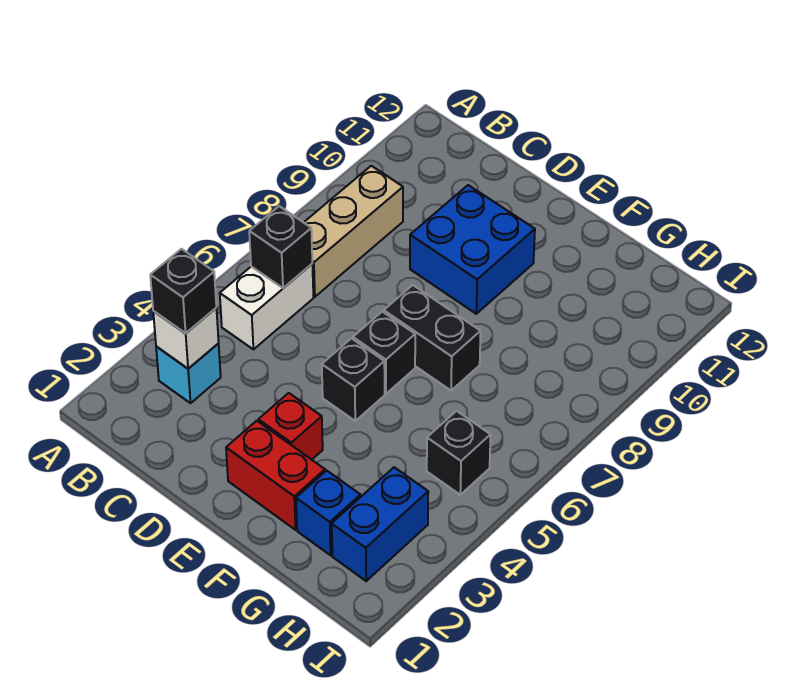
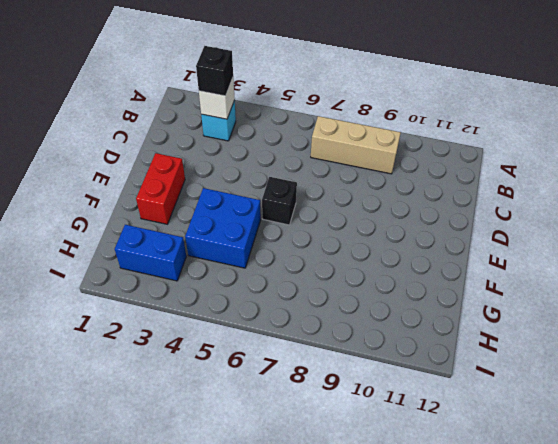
blue brick F4:G5 level 1 -> blue brick D9:E10 level 1
none -> white brick B5:B6 level 1
none -> red brick E3 level 1
none -> black brick E5 level 1

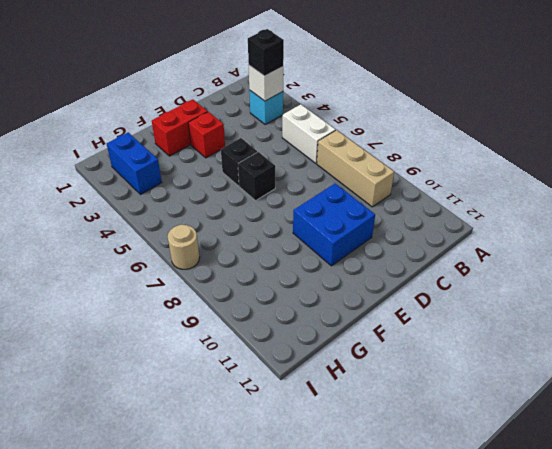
tan round brick I7 level 1 -> none
none -> black brick E7:F7 level 1
none -> blue brick G2 level 1
none -> black brick H5 level 1

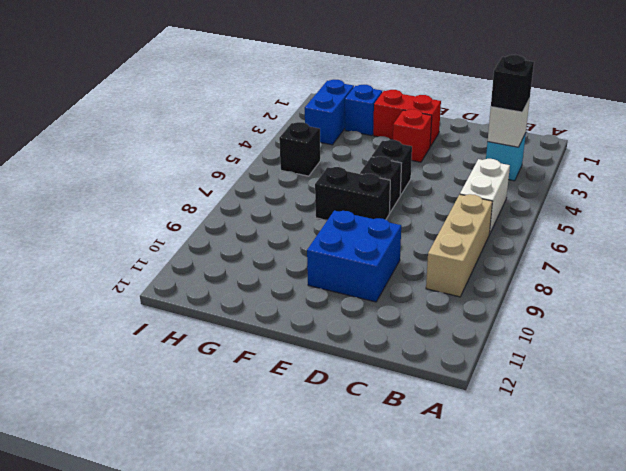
none -> black brick B6 level 2

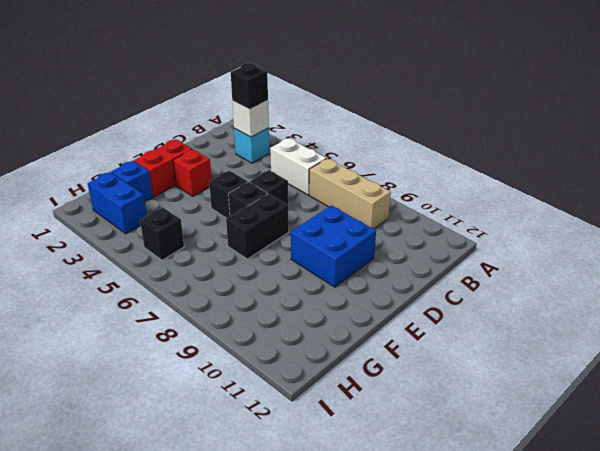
black brick D6 level 1 -> black brick B6 level 2

